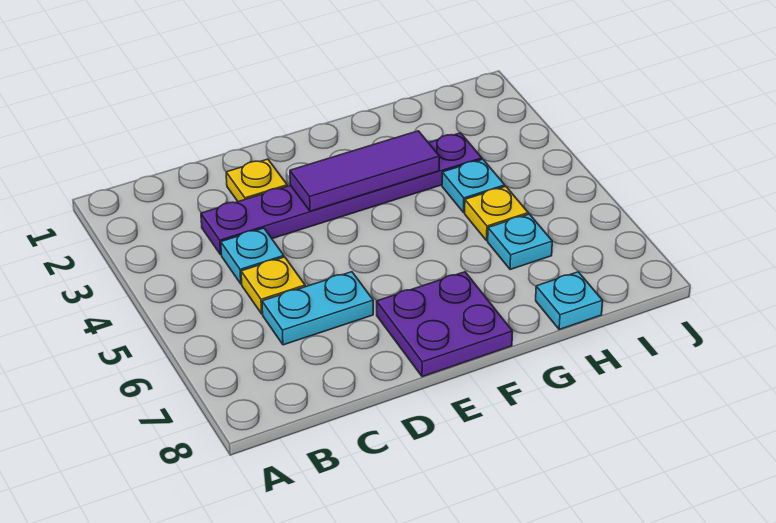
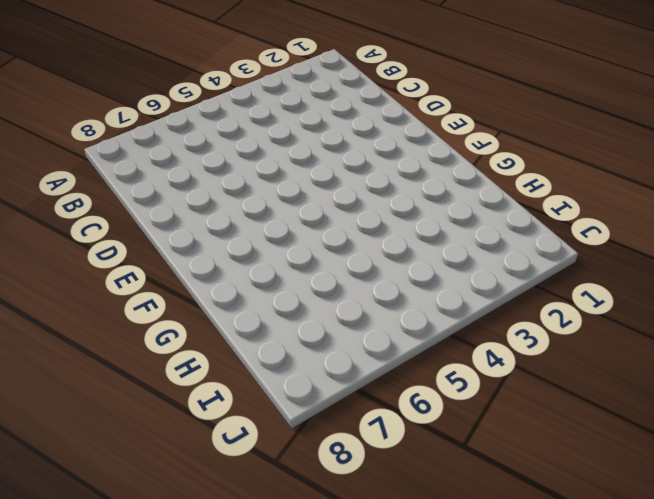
none -> purple plate C3:H3 level 1
none -> cyan plate C4 level 1

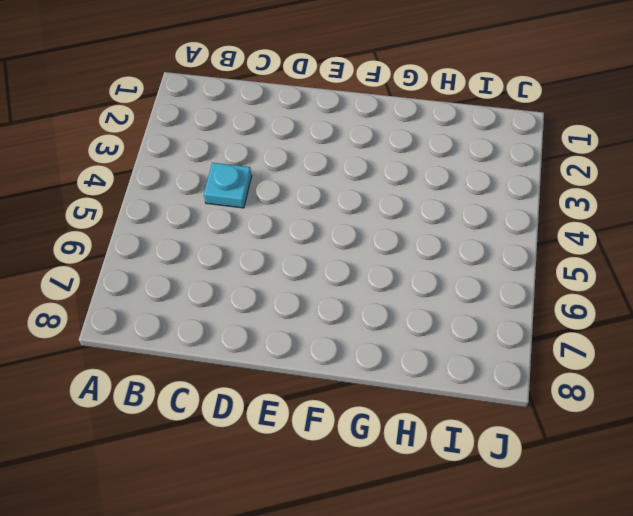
none -> purple plate C3:H3 level 1
none -> yellow plate C5 level 1

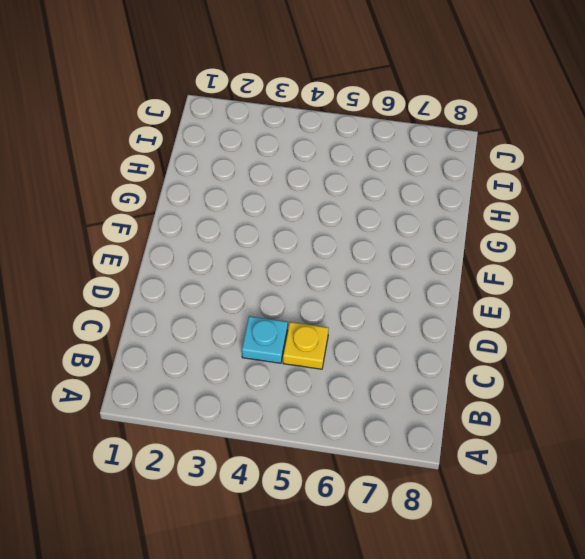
none -> purple plate C3:H3 level 1
none -> cyan plate C6:D6 level 1

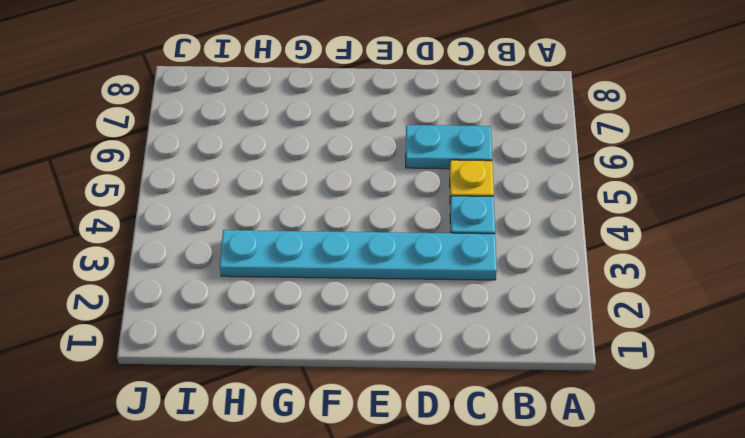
cyan plate C3:H3 level 1 -> purple plate C3:H3 level 1
none -> yellow plate D2 level 1
none -> purple plate E7:F8 level 1

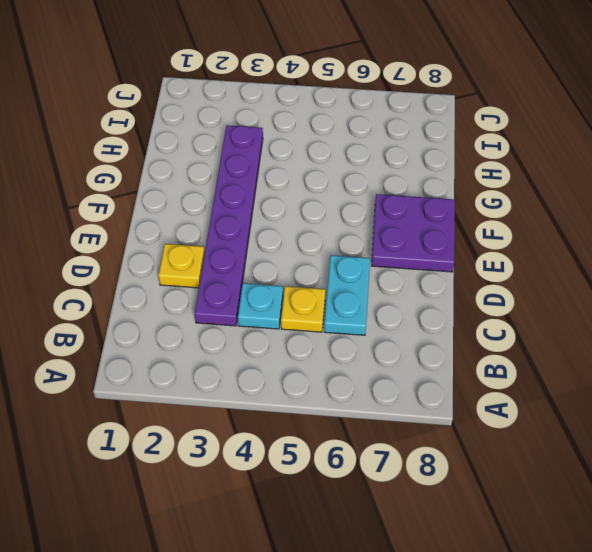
none -> cyan plate H4 level 1
none -> yellow plate H5 level 1

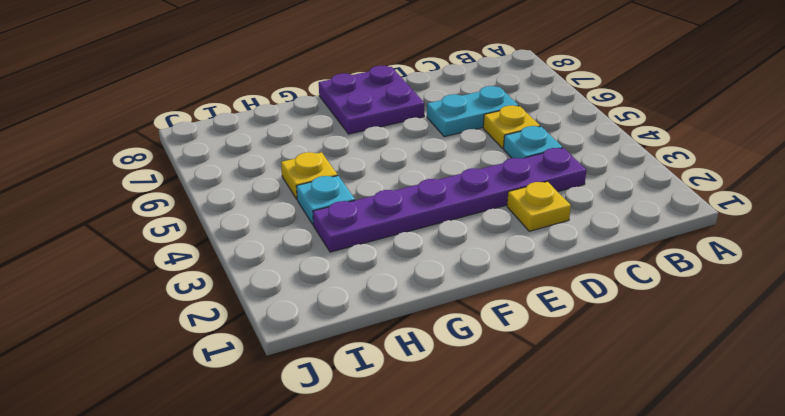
none -> cyan plate H6 level 1
none -> cyan plate H8 level 1

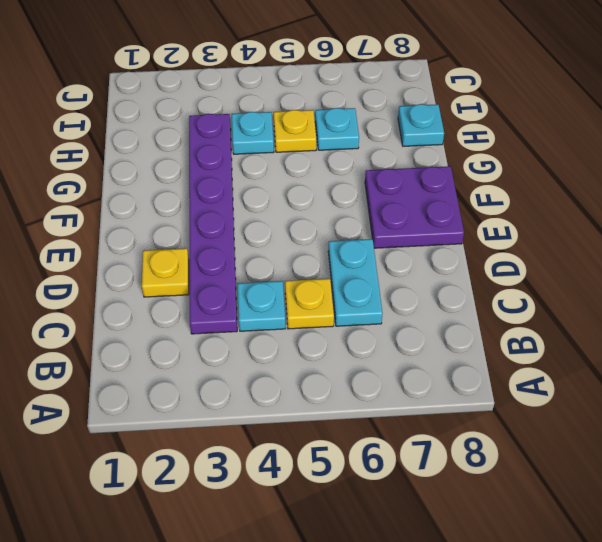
none -> purple tile E3:G3 level 2

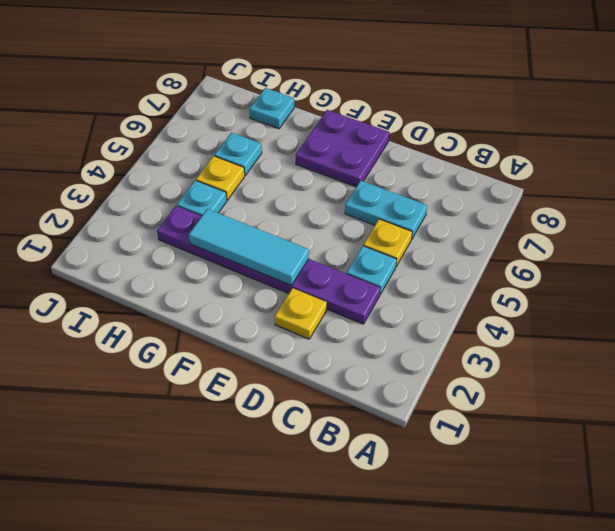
cyan tile E3:G3 level 2 -> purple tile E3:G3 level 2

